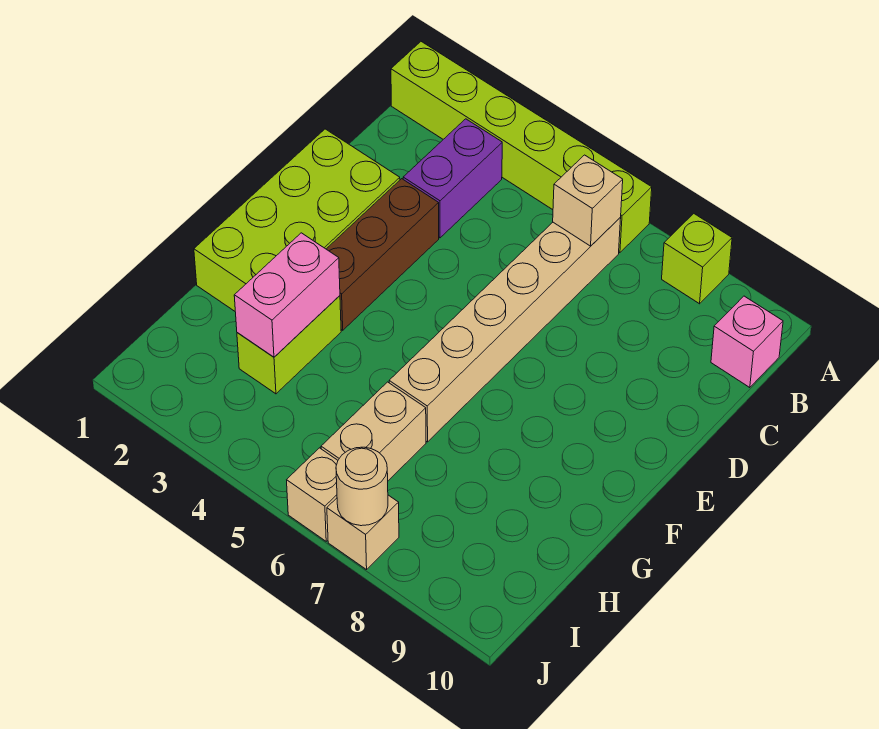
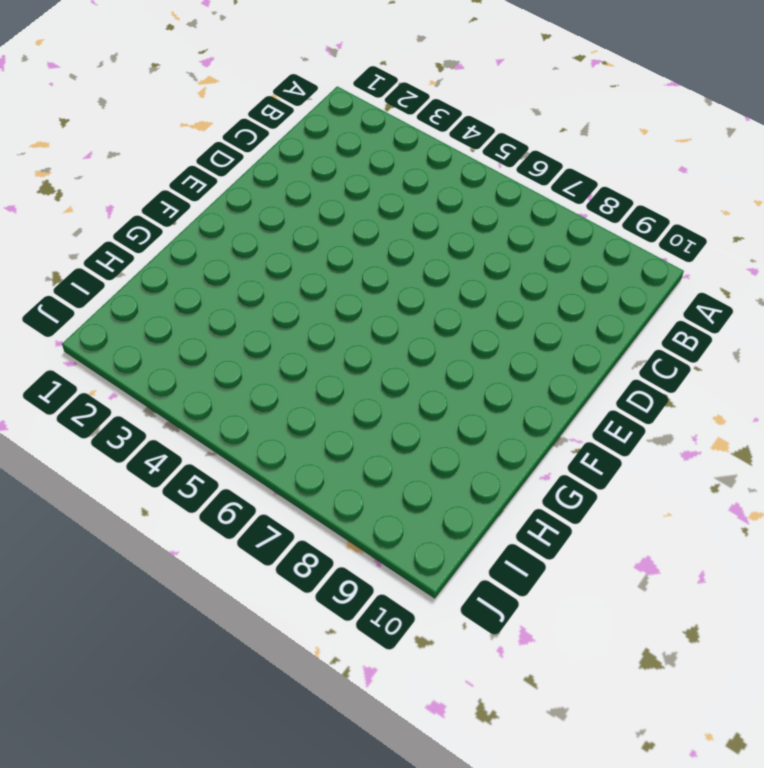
none -> lime brick A1:A6 level 1
none -> lime brick A8 level 1
none -> purple brick B3:C3 level 1

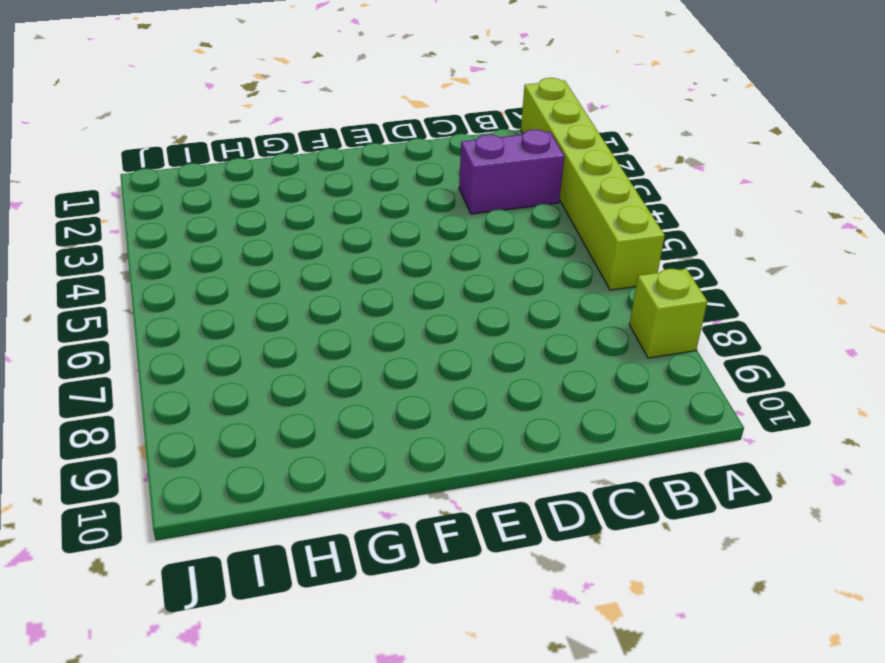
none -> tan brick B6:G6 level 1
none -> pink brick B10 level 1
none -> lime brick D1:G2 level 1

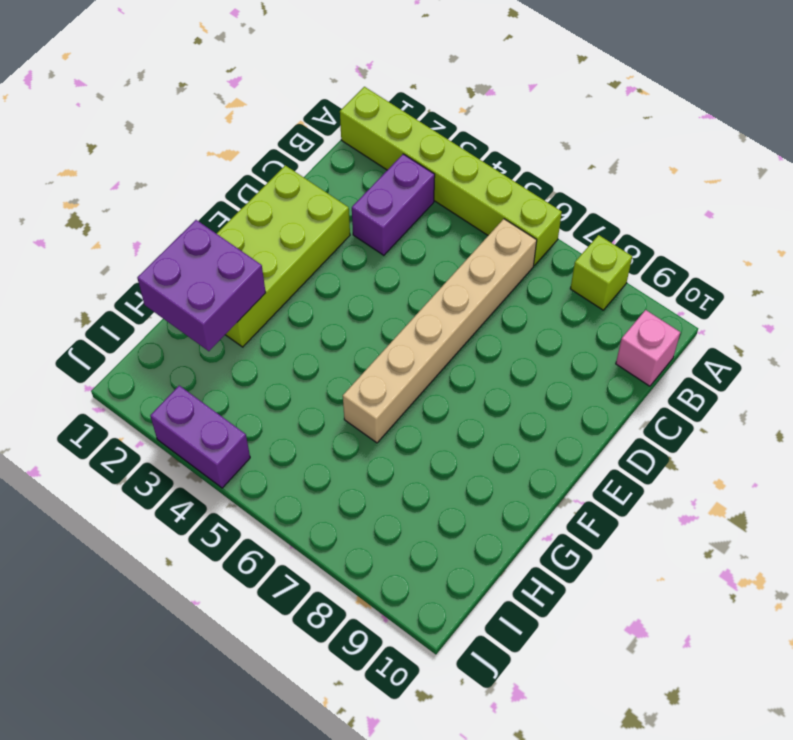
purple brick G1:H2 level 2 -> none
purple brick J3:J4 level 1 -> none
none -> brown brick D3:F3 level 1
none -> lime brick G3:H3 level 1
none -> tan brick H6:I6 level 1

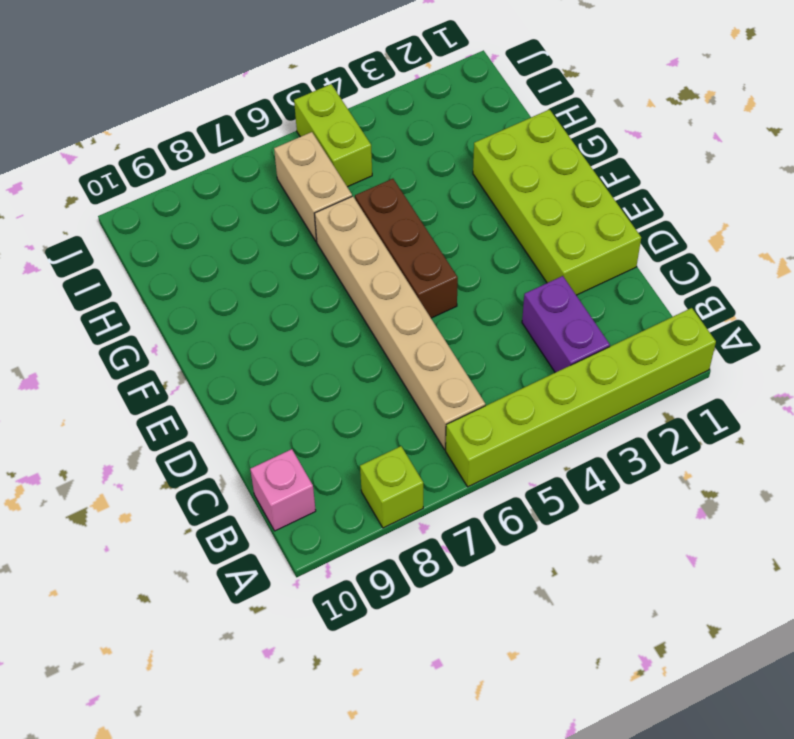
brown brick E5:G5 level 1 -> brown brick D3:F3 level 1
lime brick I5:J5 level 1 -> lime brick G3:H3 level 1
none -> tan brick J6 level 1
none -> tan brick J7 level 1
none -> tan brick B6 level 2

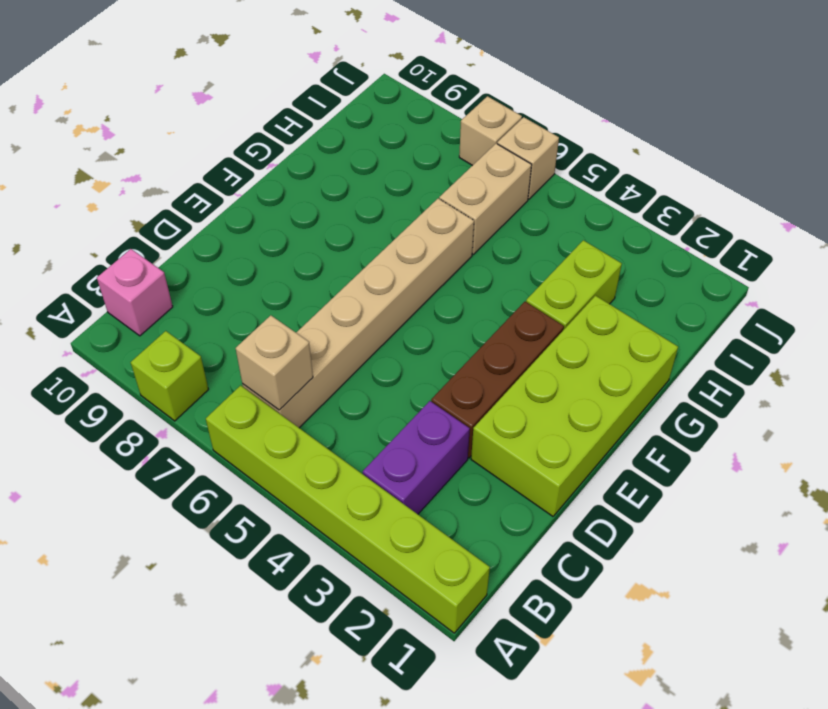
none -> pink brick G3:H3 level 2
none -> tan round brick J7 level 2

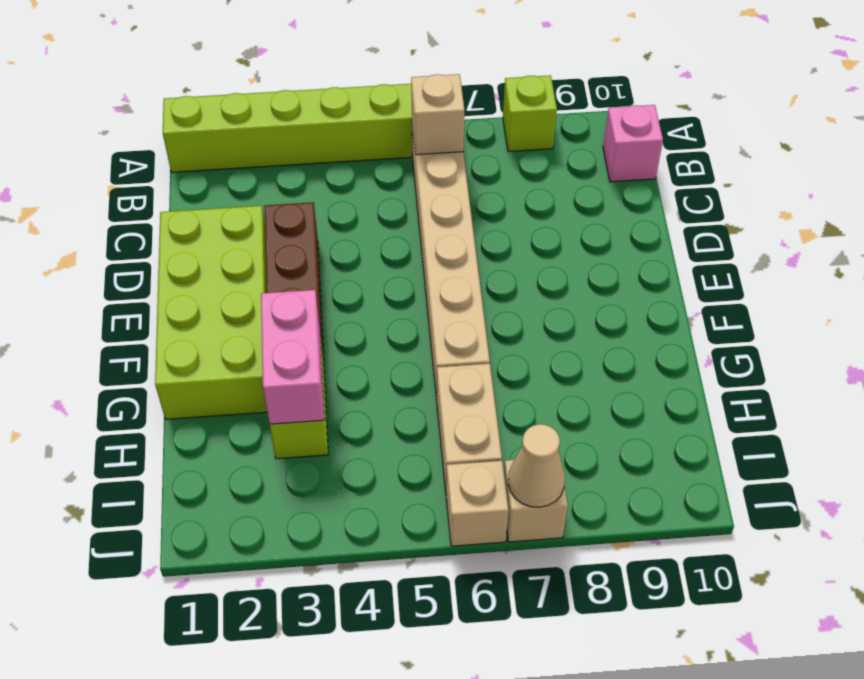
tan cone J7 level 2 -> tan round brick J7 level 2
none -> purple brick B3:C3 level 1

